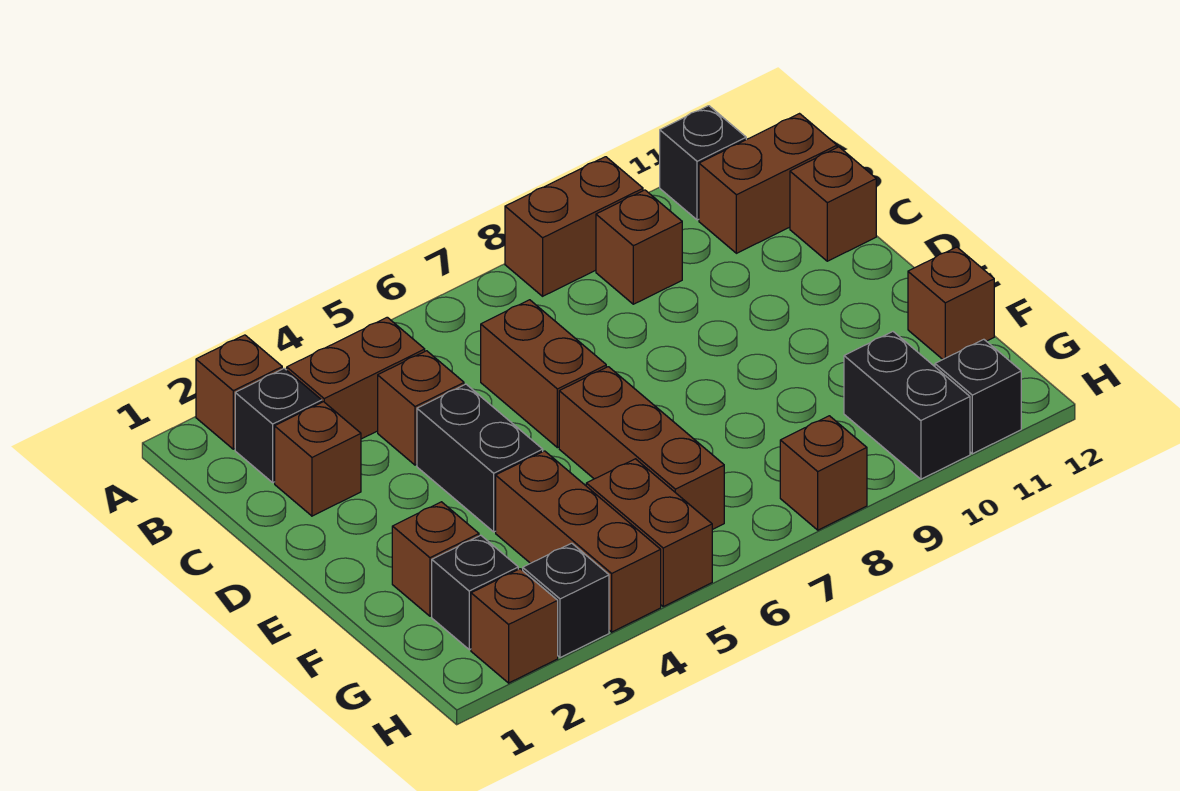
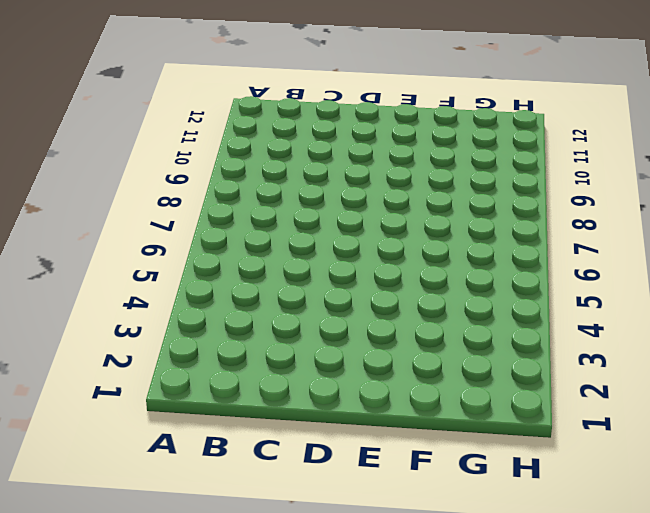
none -> brown brick A2 level 1
none -> brown brick A8:A9 level 1
none -> black brick A11 level 1

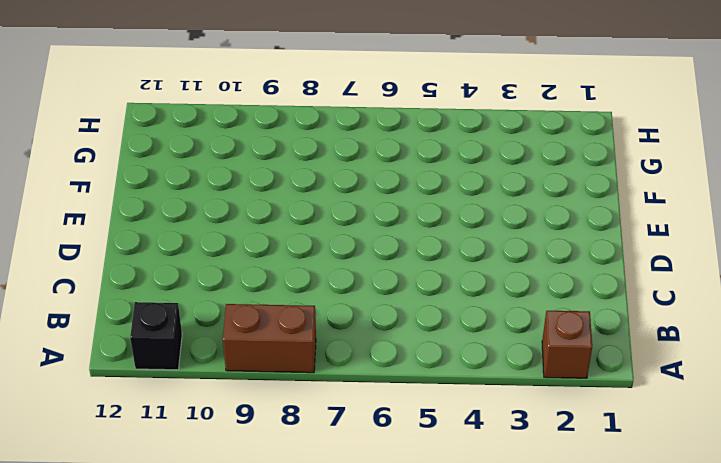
none -> black brick B2 level 1
none -> brown brick B3:B4 level 1
none -> brown brick B9 level 1

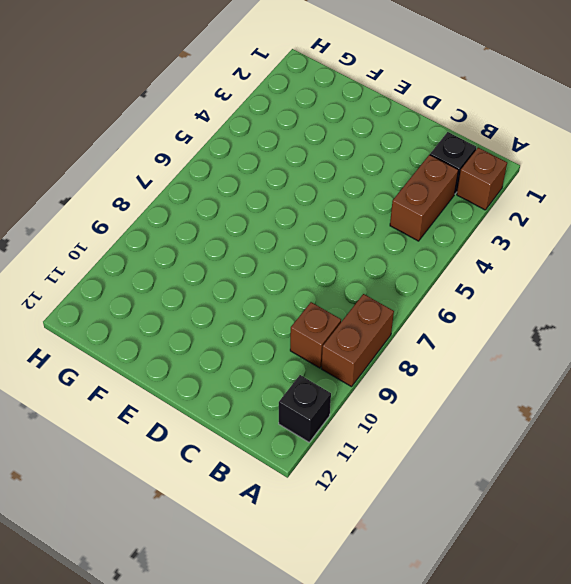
none -> brown brick B11:B12 level 1
none -> brown brick C2 level 1
none -> brown brick C4 level 1

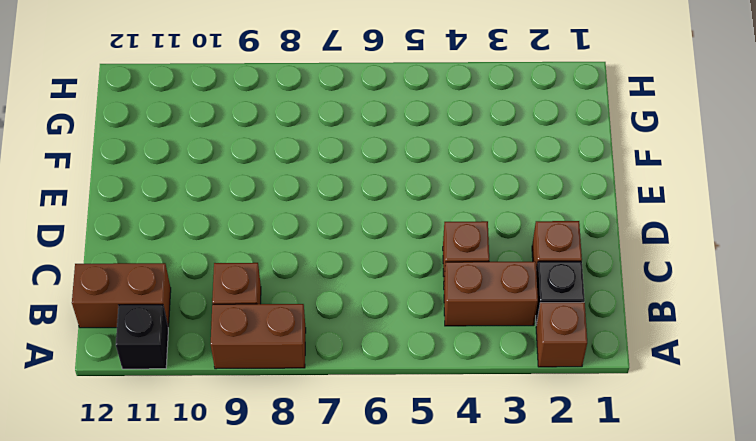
none -> brown brick C6:D6 level 1
none -> brown brick C12 level 1
none -> black brick D4:E4 level 1

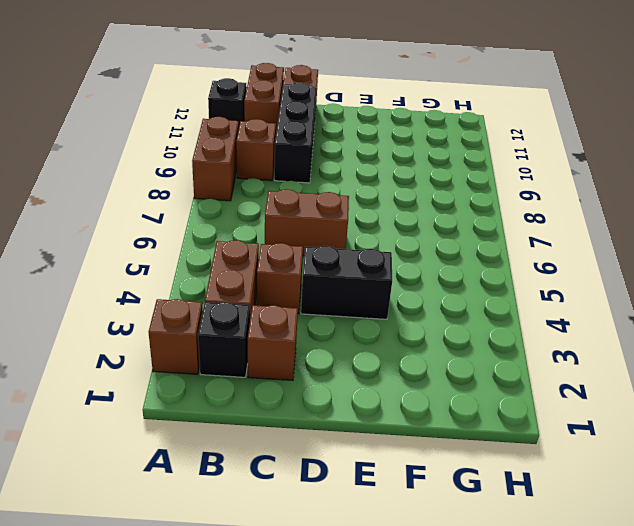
black brick C9:C11 level 1 -> none
none -> brown brick E6:G6 level 1
none -> brown brick F2 level 1
none -> brown brick F4:H4 level 1

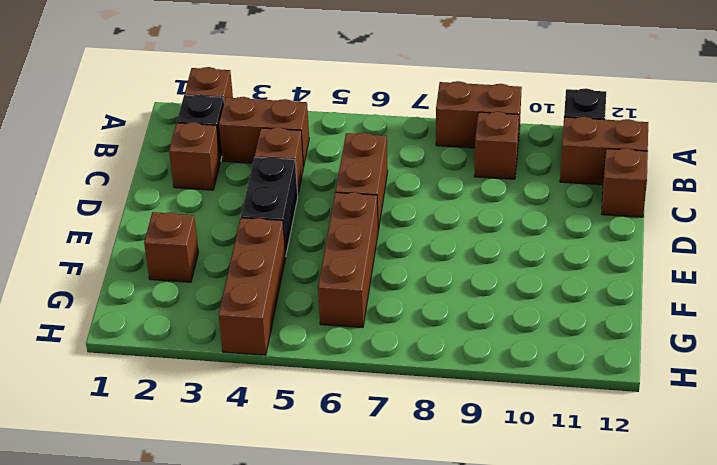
none -> brown brick F12 level 1
none -> black brick G2 level 1
none -> brown brick G5:H5 level 1

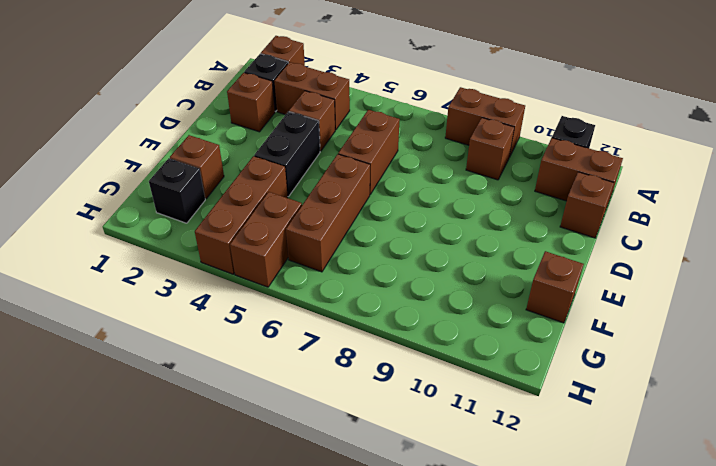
none -> black brick G10:H10 level 1
none -> brown brick H2 level 1
none -> black brick H3 level 1

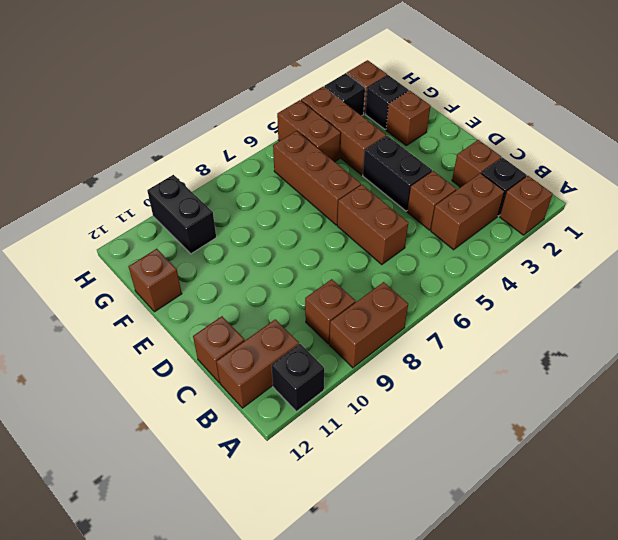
none -> brown brick H8 level 1
none -> black brick H11 level 1

